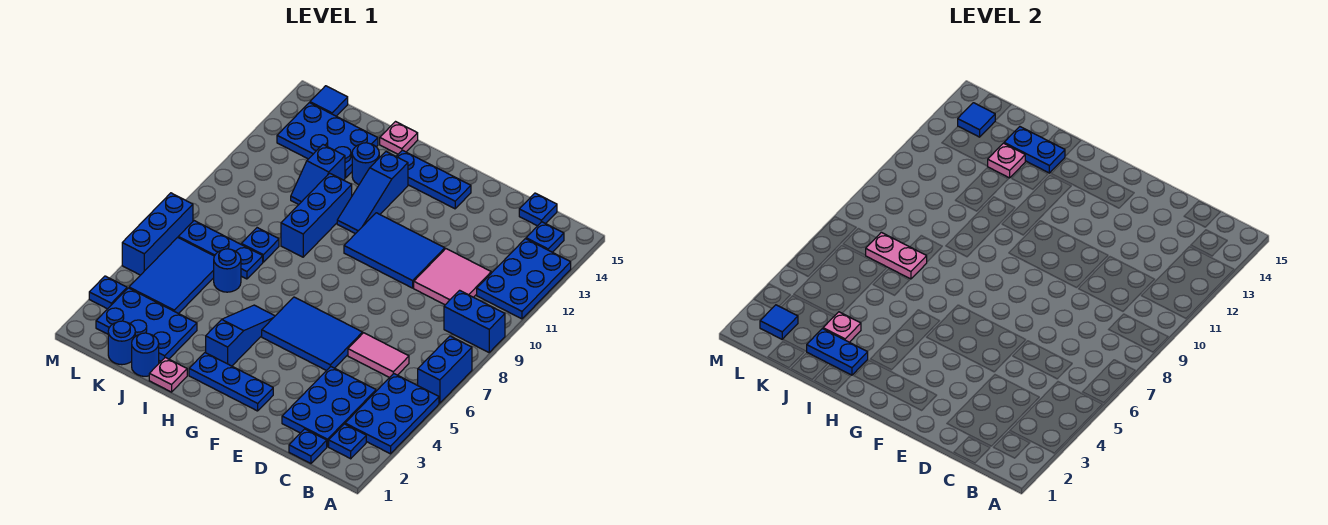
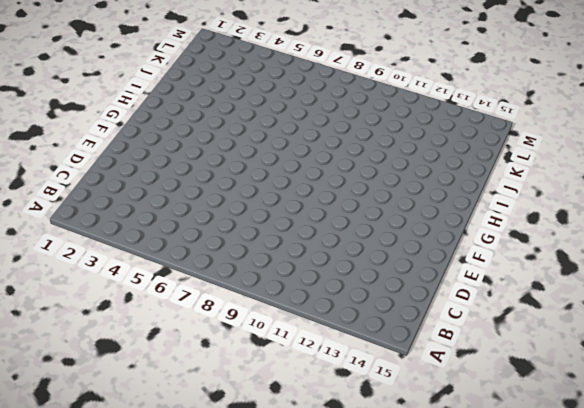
none -> blue plate A3:B5 level 1
none -> blue brick A6:A7 level 1
none -> blue brick A9:B9 level 1
none -> blue plate A11:B13 level 1

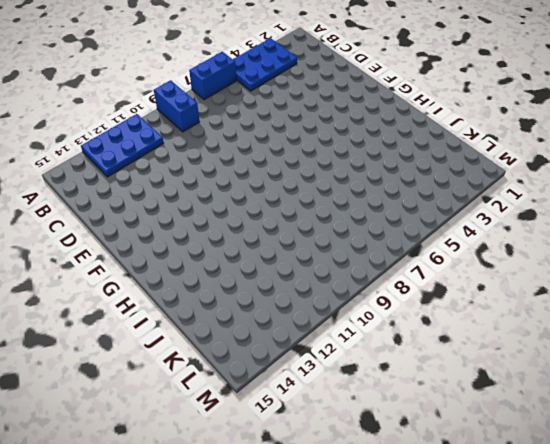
none -> blue plate B2 level 1
none -> blue plate B14 level 1
none -> blue plate C1 level 1
none -> blue plate C2:D4 level 1

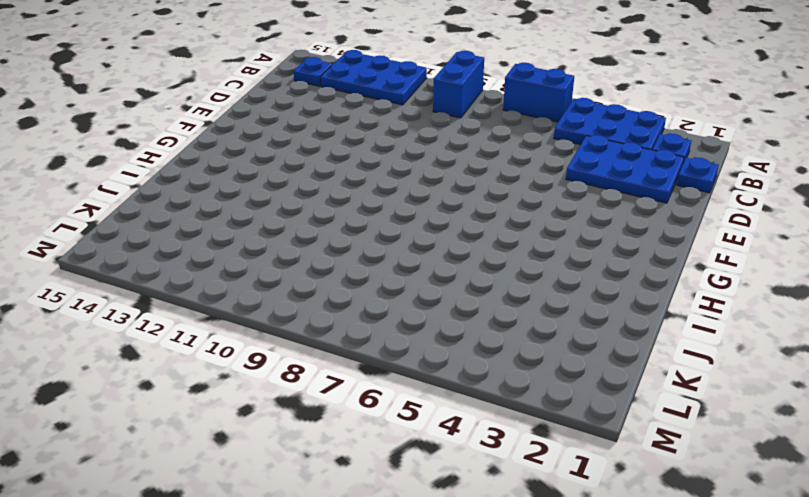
none -> pink tile C6:D6 level 1
none -> pink tile C10:D11 level 1
none -> blue plate C15 level 1
none -> blue tile E5:G6 level 1

